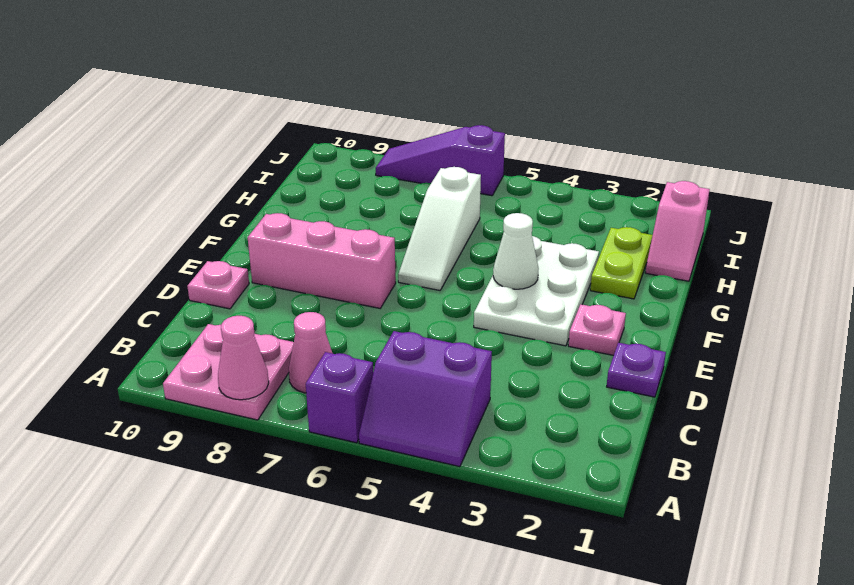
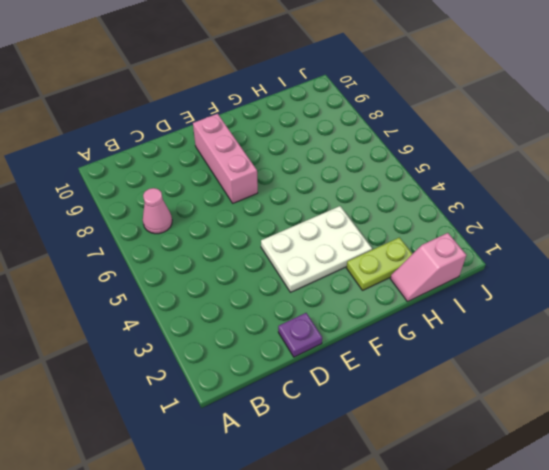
none -> purple slope A4:B5 level 1 top B
none -> purple brick A6 level 1
none -> pink plate A8:B9 level 1

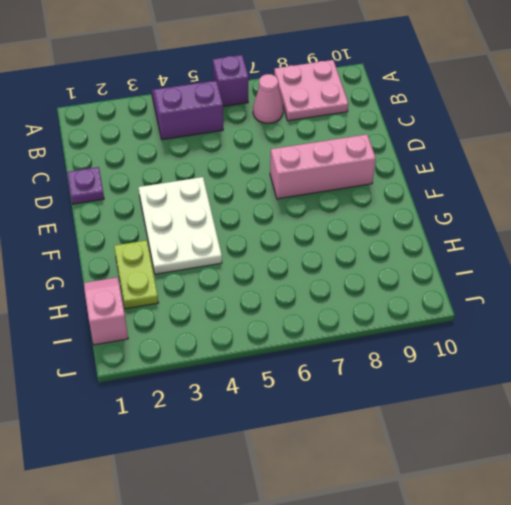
none -> pink plate D10 level 1
none -> pink plate E2 level 1
none -> white slope F6:H6 level 1 top H

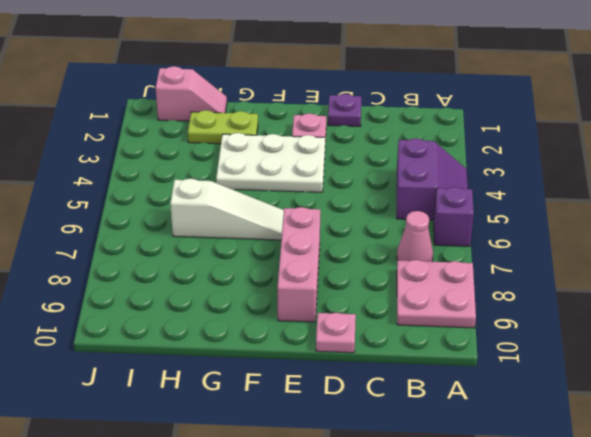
none -> purple slope J6:J8 level 1 top 6
none -> pink cone A8 level 2
none -> white cone F4 level 2

